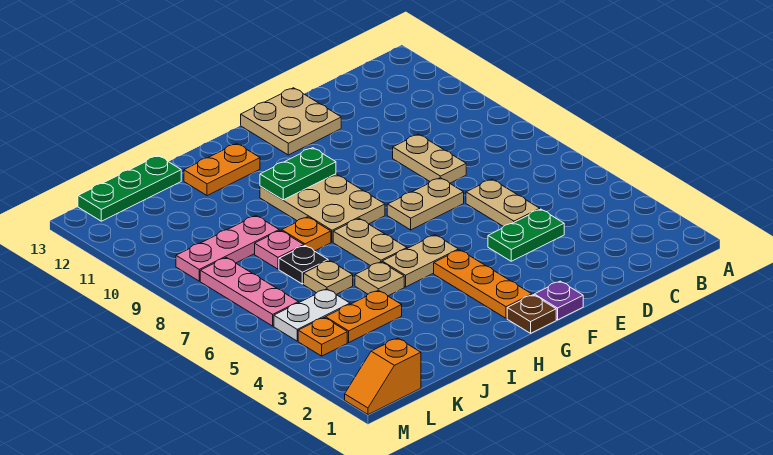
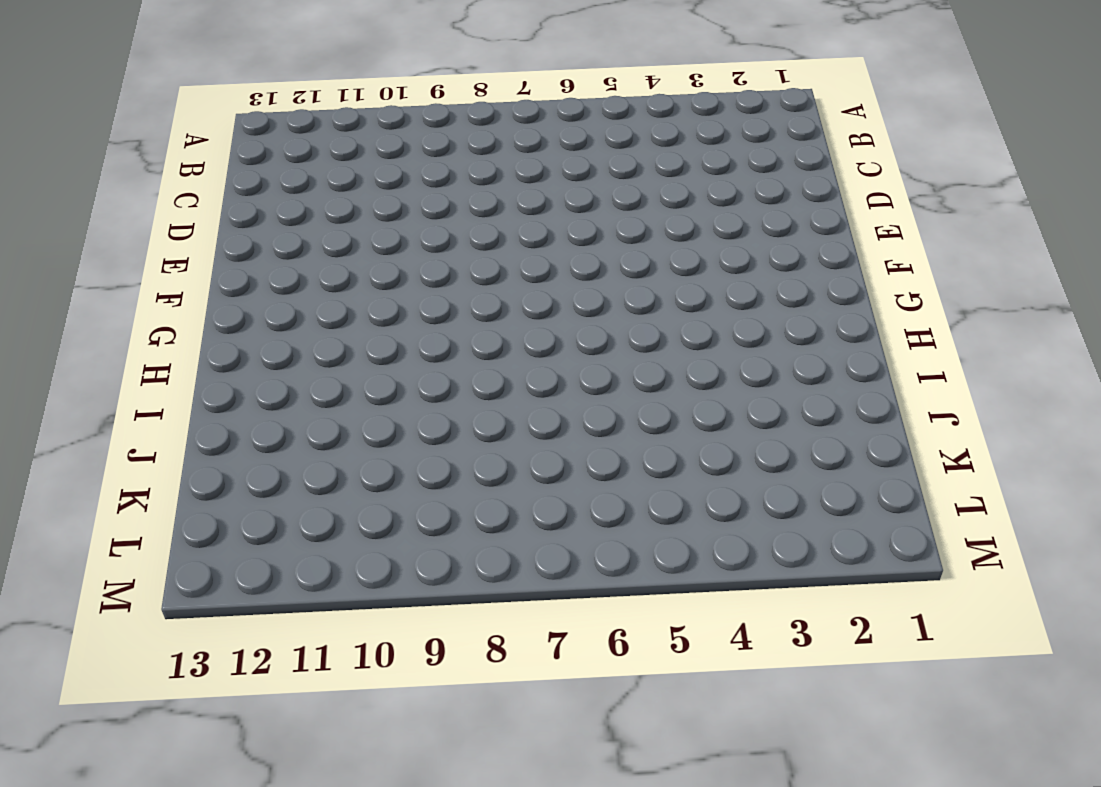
none -> green plate D4:E4 level 1
none -> tan plate D5:D6 level 1
none -> tan plate D8:D9 level 1

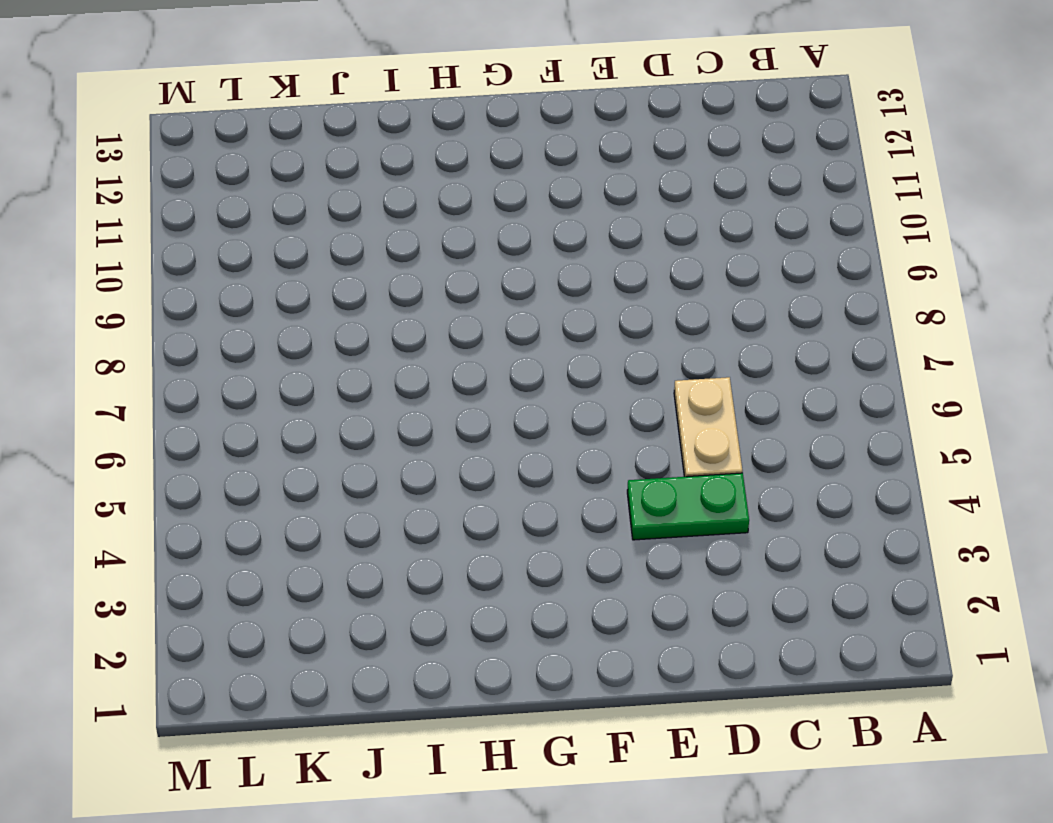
none -> tan plate D8:D9 level 1
none -> tan plate E7:F7 level 1
none -> tan plate E12:F13 level 1

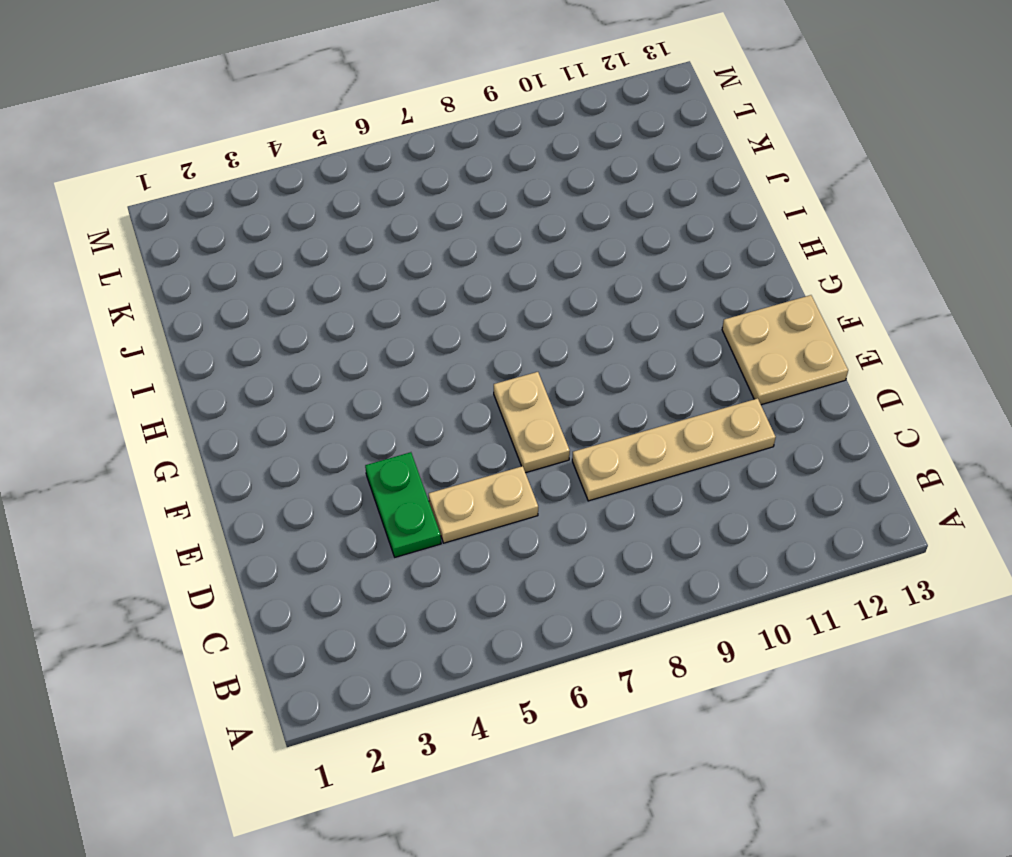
tan plate D8:D11 level 1 -> tan plate D8:D9 level 1
none -> purple plate F1 level 1
none -> brown plate G1 level 1
none -> orange plate G2:G4 level 1

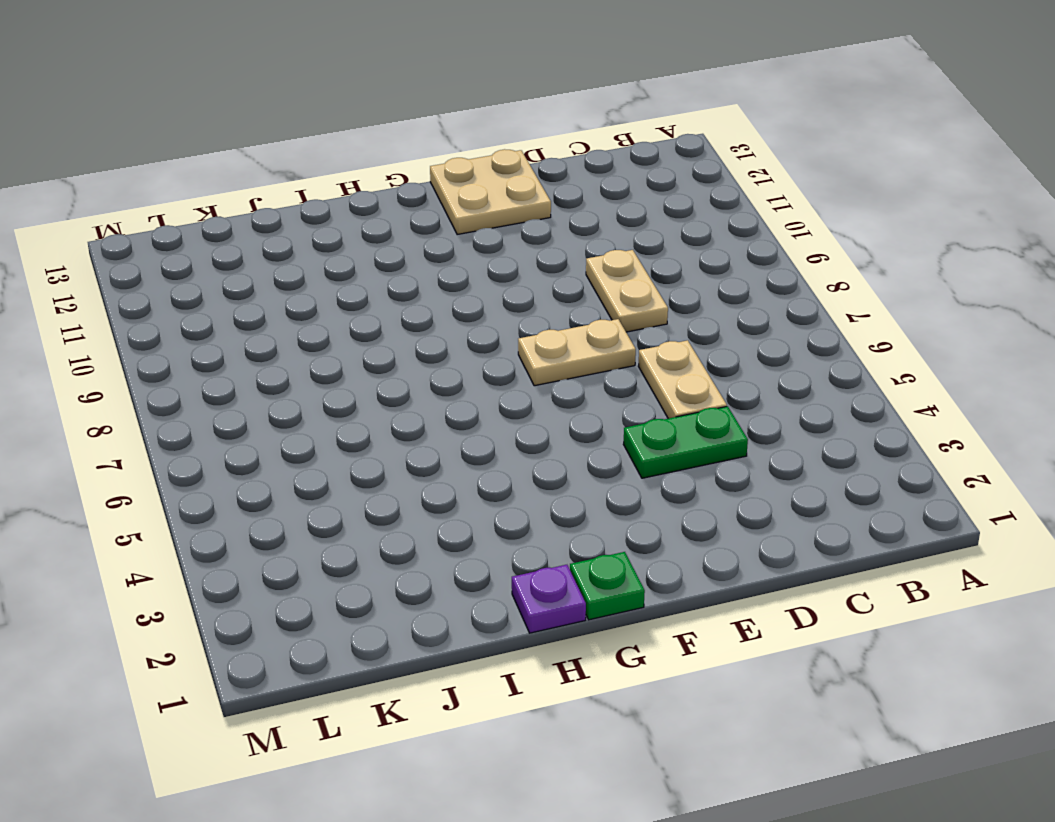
green plate G1 level 1 -> brown plate G1 level 1
purple plate H1 level 1 -> purple plate F1 level 1
none -> orange plate G2:G4 level 1
none -> tan plate G5:H5 level 1
none -> tan plate G8:H10 level 1

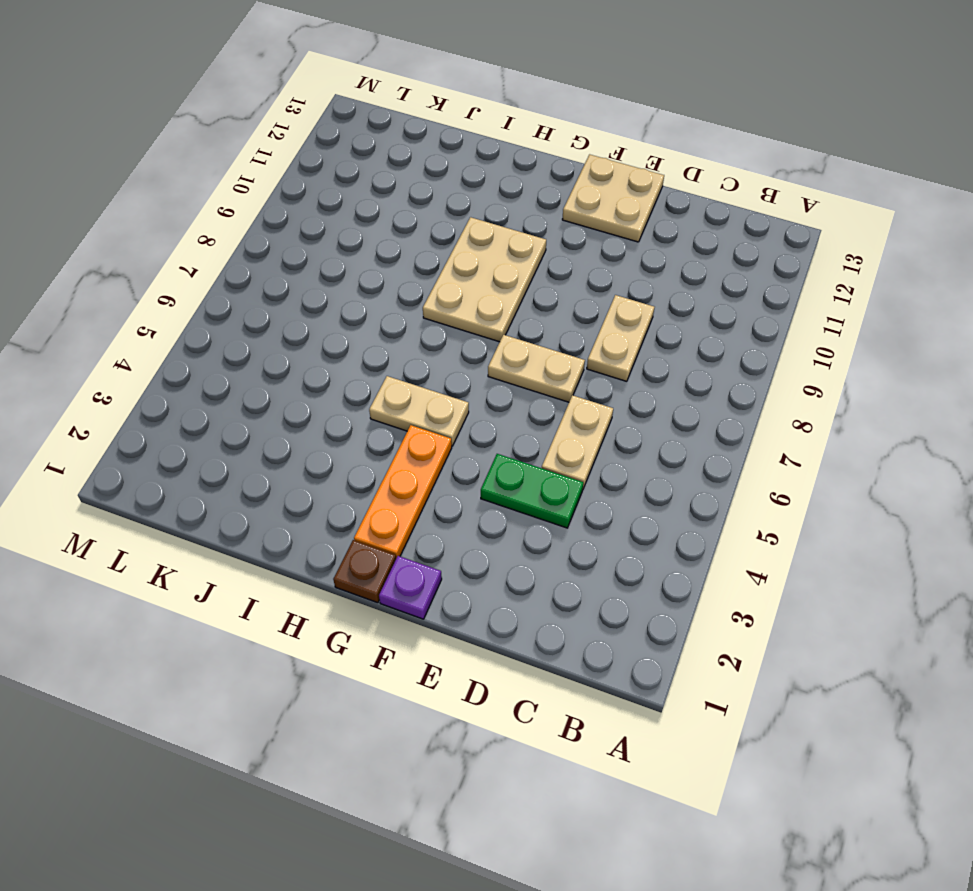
none -> tan plate H6:H7 level 1
none -> orange plate H12:I12 level 1
none -> tan plate I5 level 1

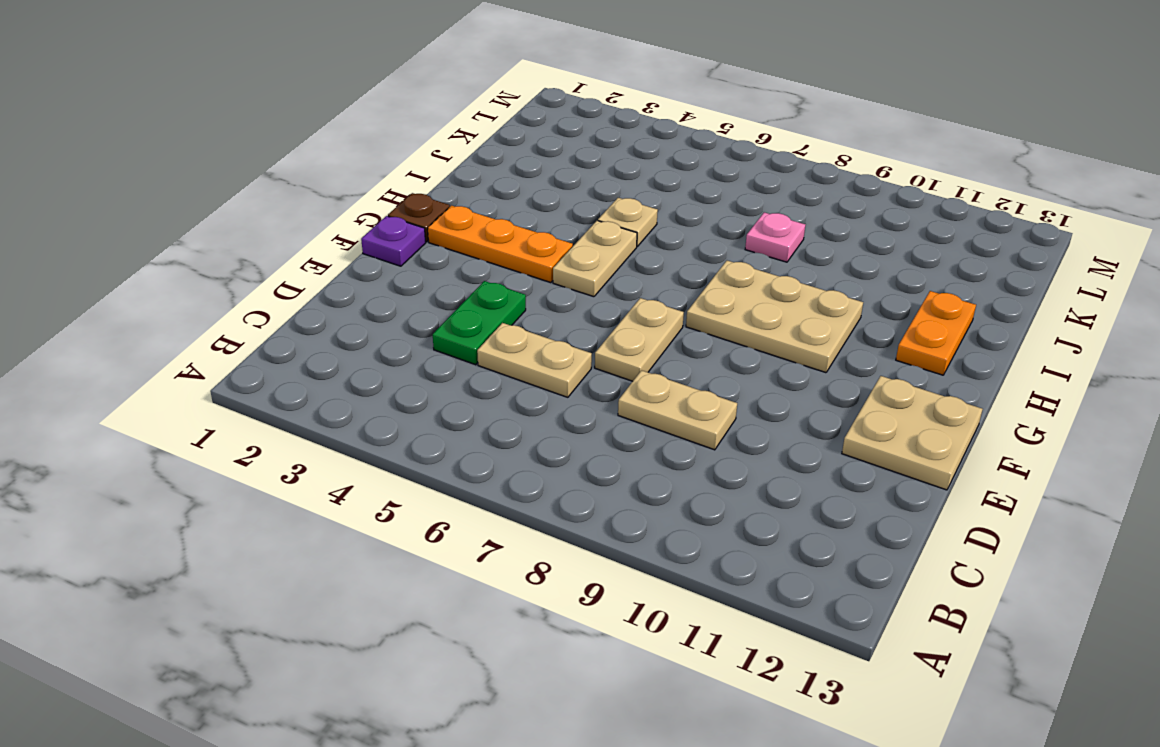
none -> tan plate H6:H7 level 1
none -> orange plate I8 level 1
none -> orange plate J4:K4 level 1

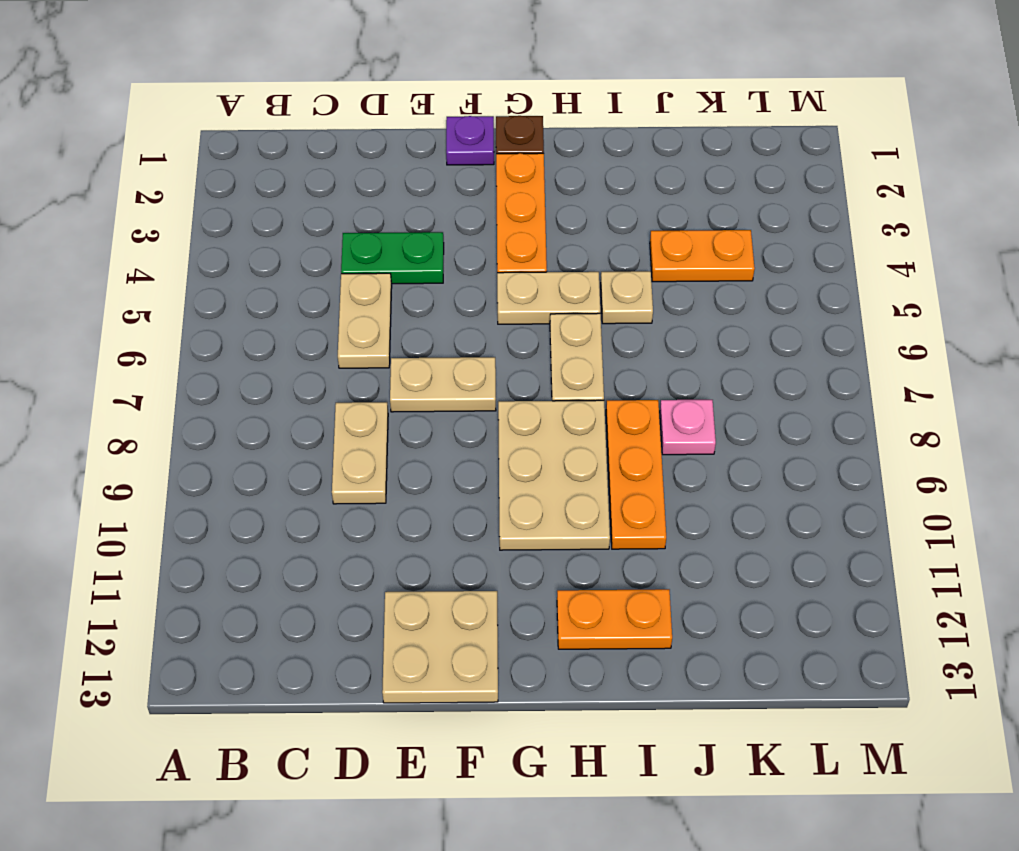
orange plate I8:I10 level 1 -> orange plate I8 level 1
none -> tan plate J6 level 1
none -> black plate J7 level 1
none -> pink plate J9:L9 level 1

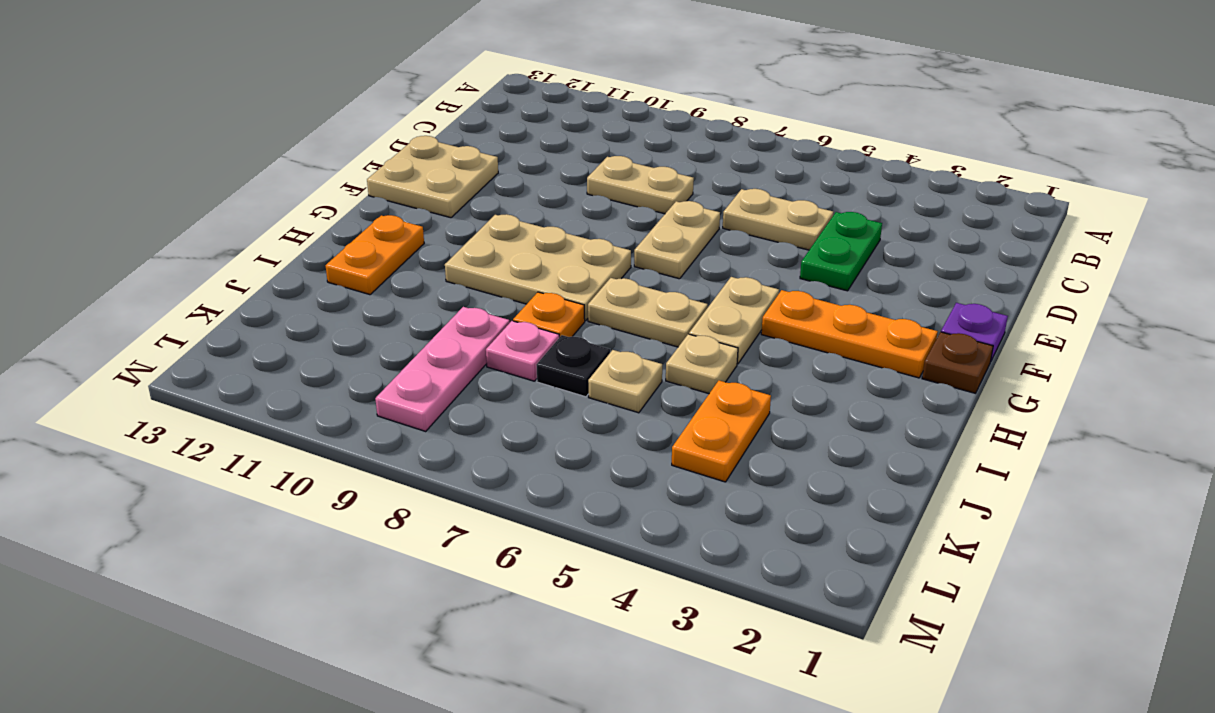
none -> green plate J13:L13 level 1
none -> white plate K5:L5 level 1
none -> orange slope L1:M1 level 1 top L

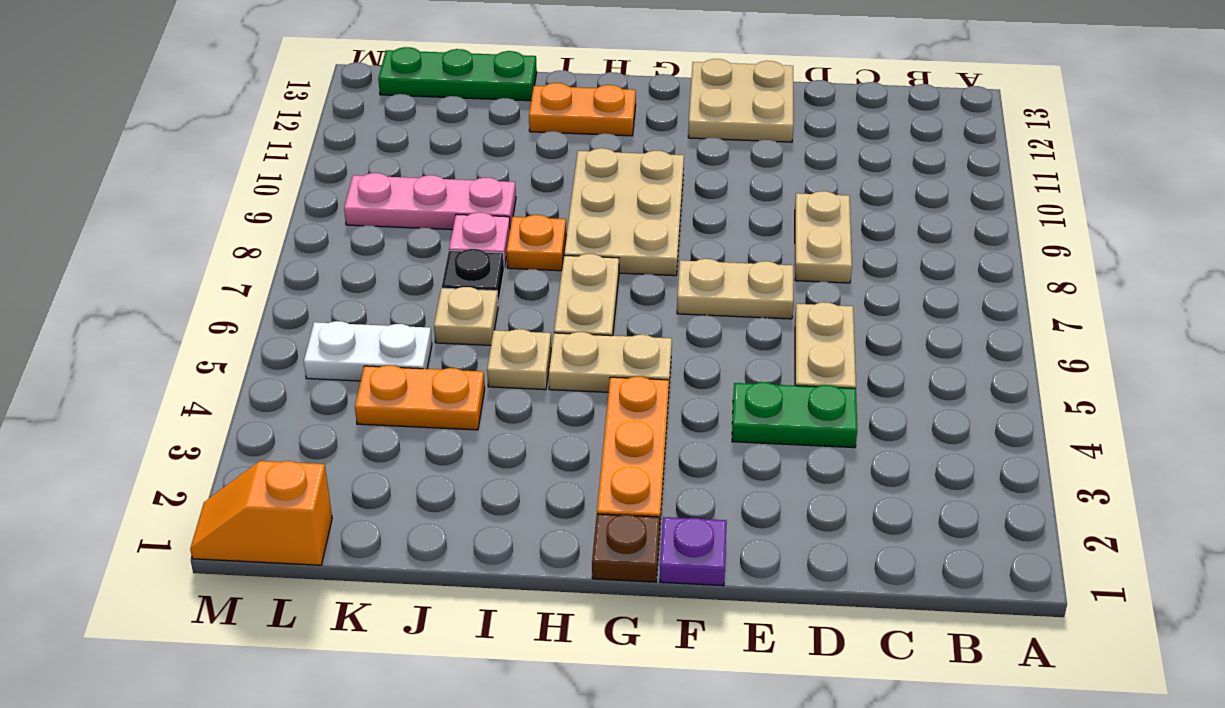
none -> orange plate L4 level 1
none -> pink plate L6:L8 level 1
none -> green plate G10:H10 level 2

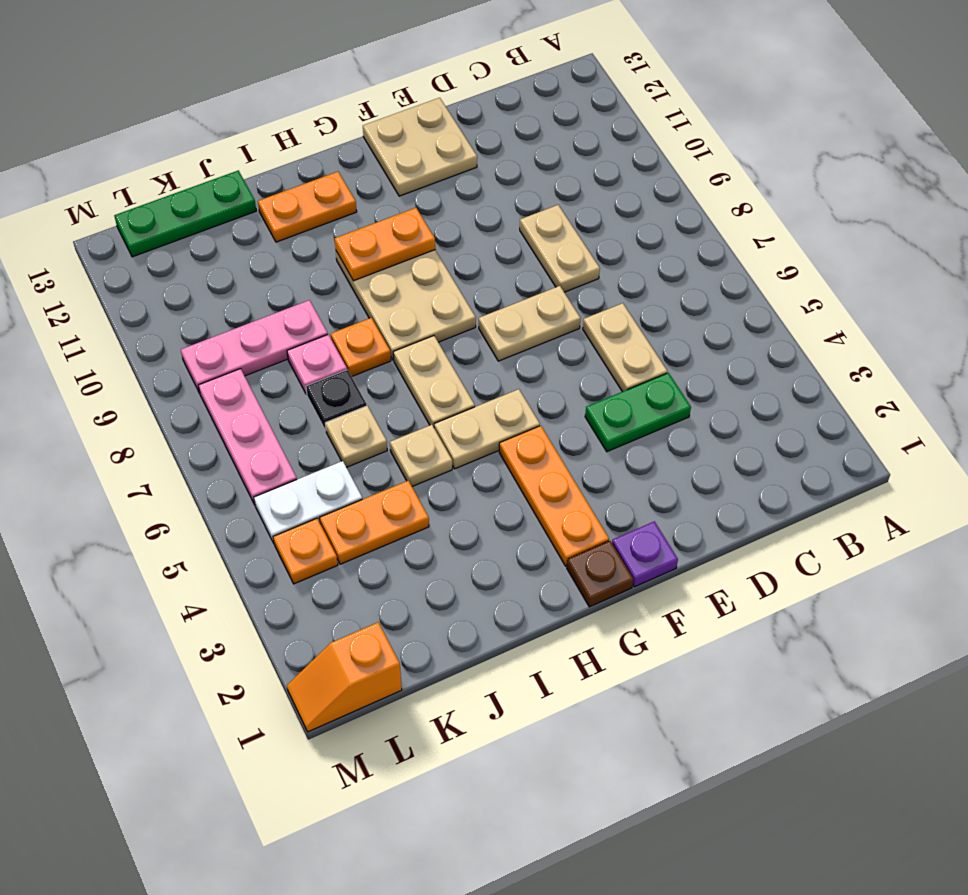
orange plate G10:H10 level 2 -> green plate G10:H10 level 2

